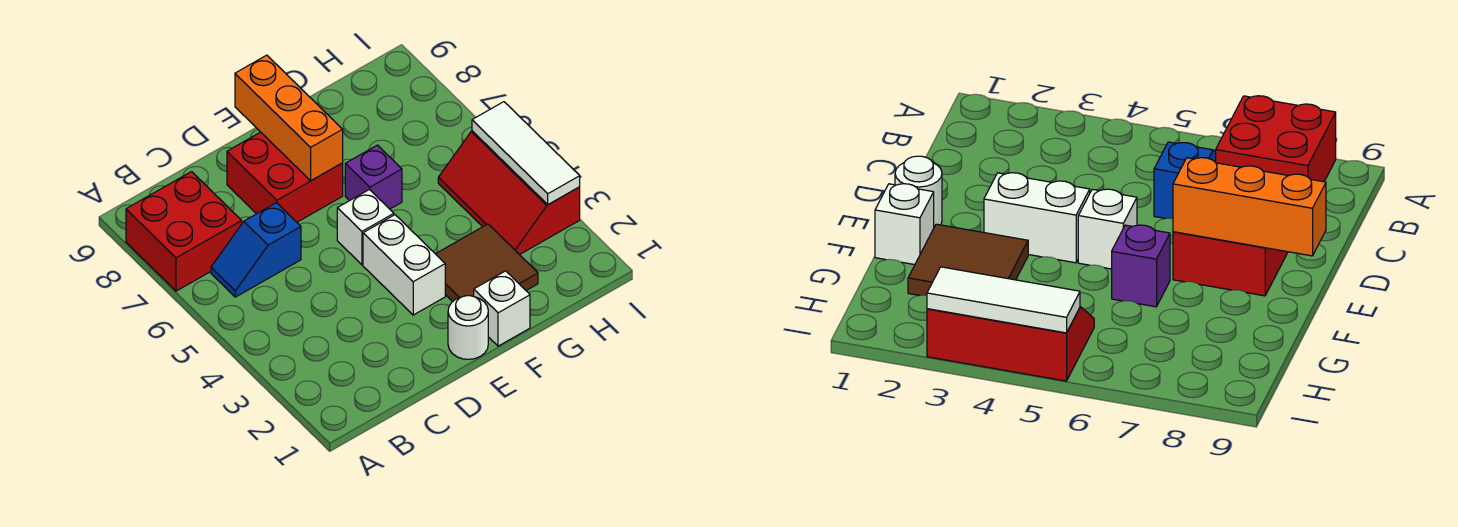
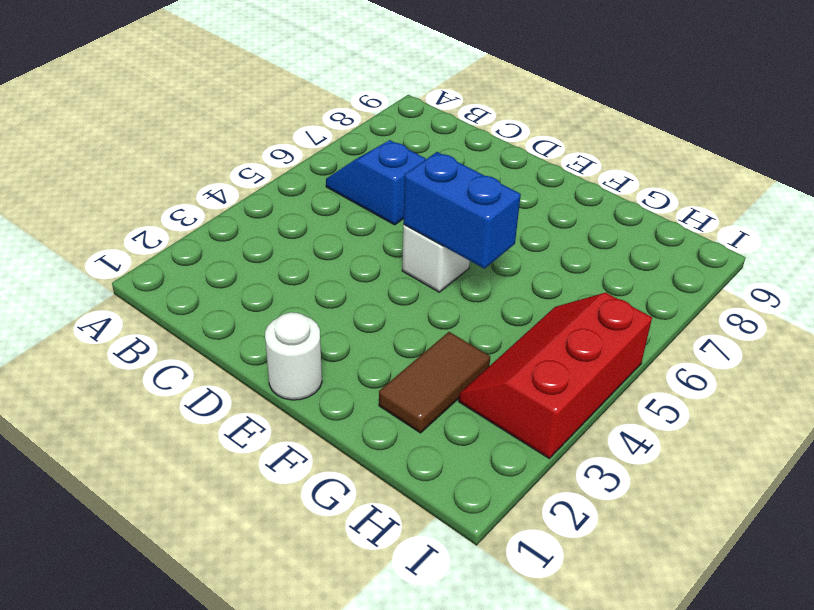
blue brick E5:F5 level 2 -> none
brown tile G2:G3 level 1 -> brown tile F2:G3 level 1
none -> red brick A7:B8 level 1
none -> red brick D7:E8 level 1
none -> white brick E3:E4 level 1

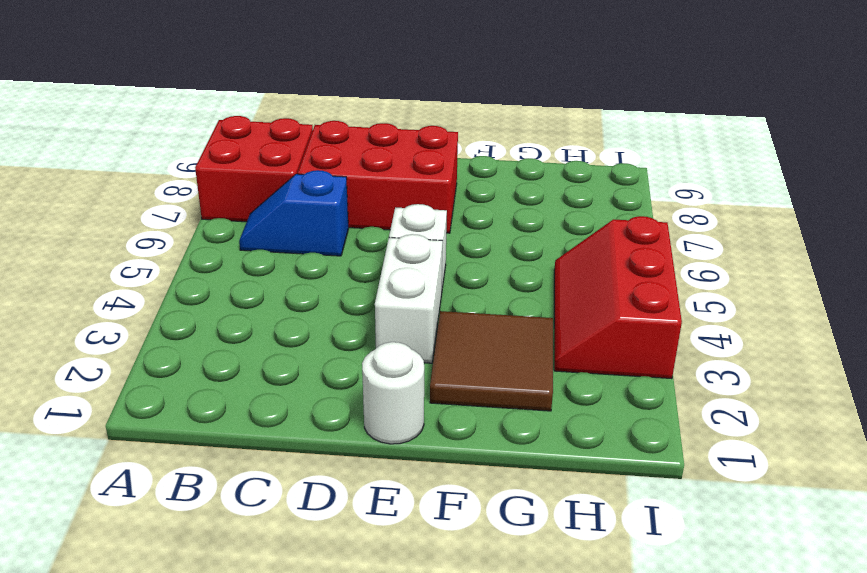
red brick C7:E8 level 1 -> red brick D7:E8 level 1
none -> white brick F1 level 1
none -> purple brick F6 level 1
none -> orange brick E7:E9 level 2

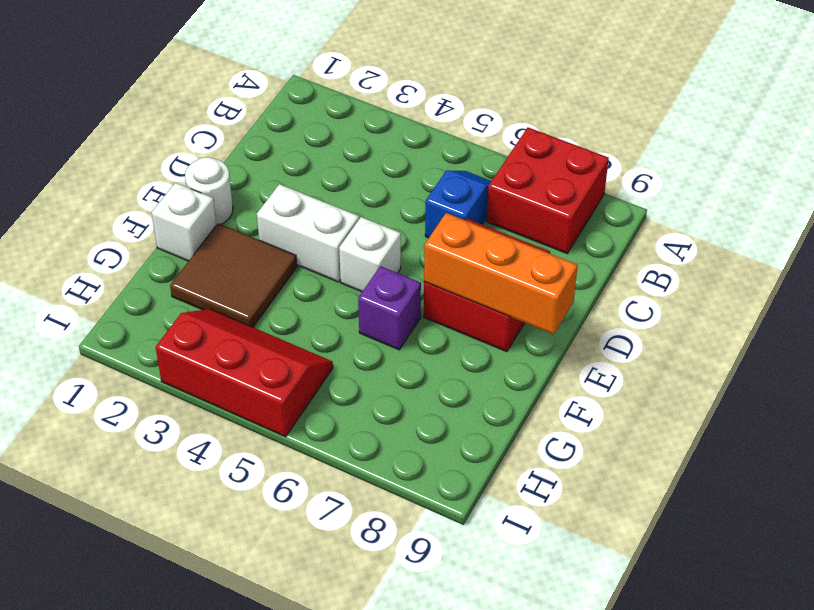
none -> white tile I3:I5 level 2

